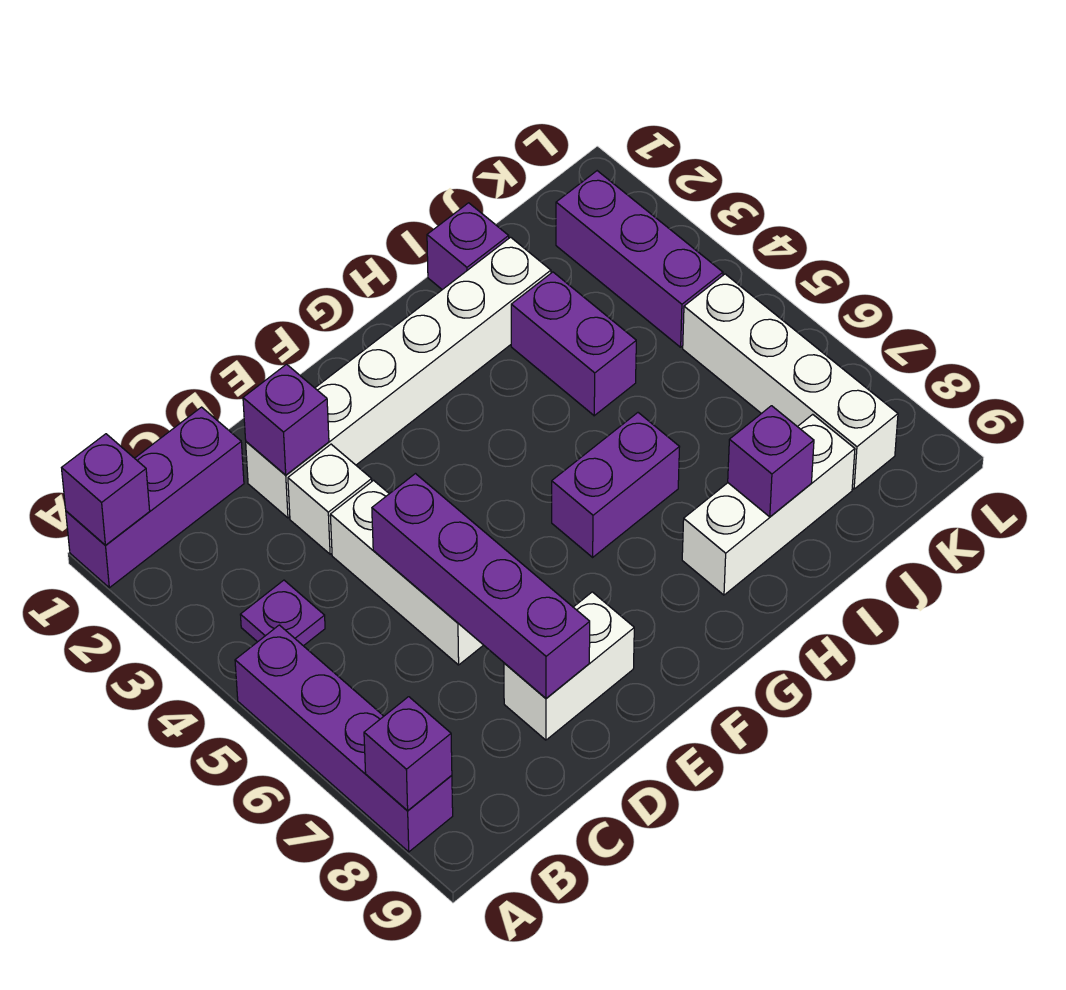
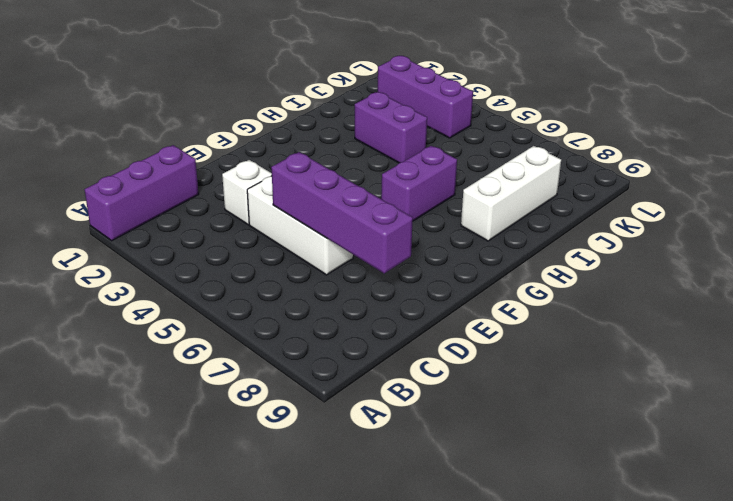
none -> purple brick A5:A8 level 1
none -> purple plate B4 level 1
none -> white brick D2:I2 level 1

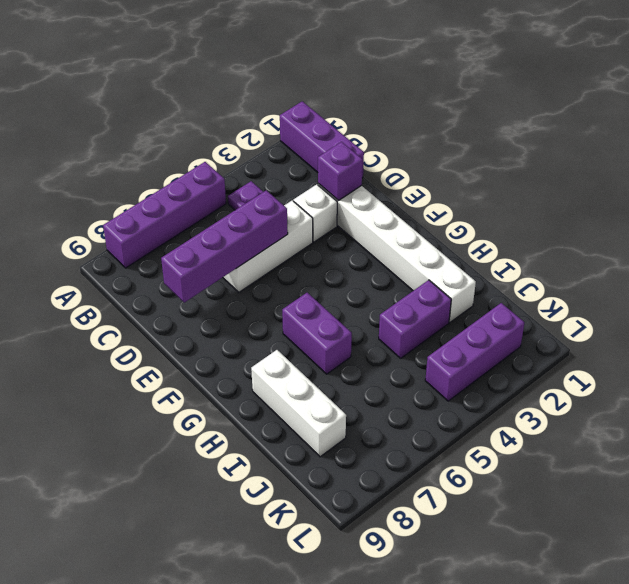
none -> white brick D8:E8 level 1
none -> purple brick I1 level 1
none -> white brick K5:K8 level 1

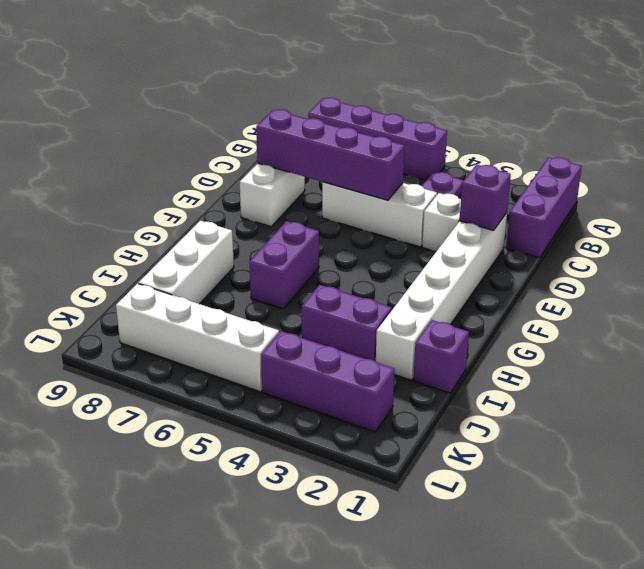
none -> purple brick A1 level 2
none -> purple brick A8 level 2
none -> purple brick I8 level 2

